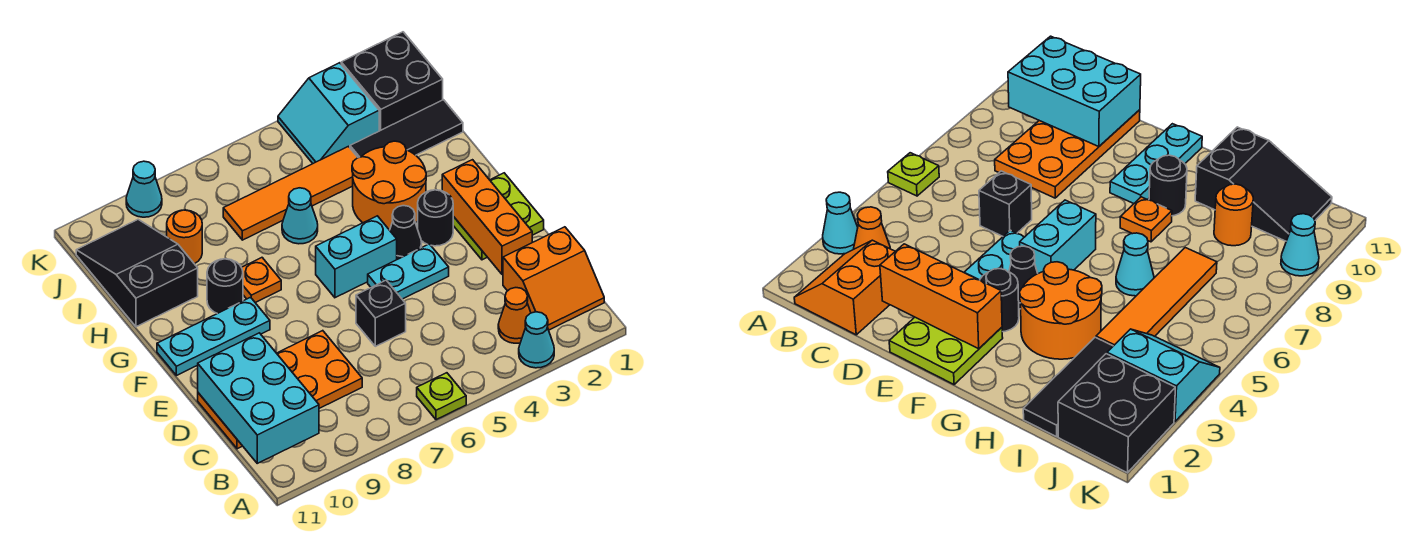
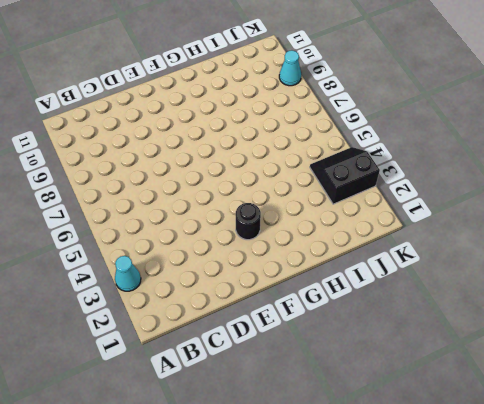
black slope J3:K4 level 1 top 3 -> cyan slope J3:K4 level 1 top 3
none -> lime plate A6 level 1
none -> orange slope B1:C2 level 1 top C
none -> orange cone B3 level 1

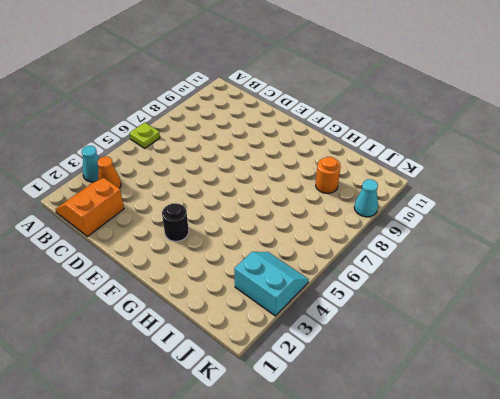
none -> orange plate C8:D11 level 1
none -> black brick D6 level 1
none -> lime plate E1:F2 level 1

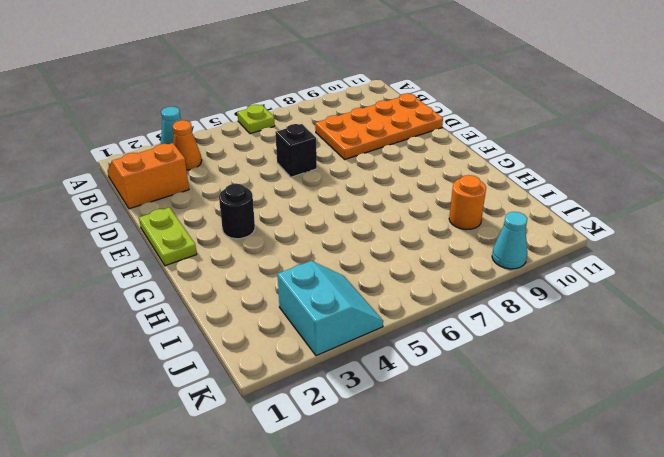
lime plate E1:F1 level 1 -> lime plate E1:F2 level 1
none -> cyan plate E4:E5 level 1
none -> black cone F4 level 1
none -> cyan brick F5:F6 level 1

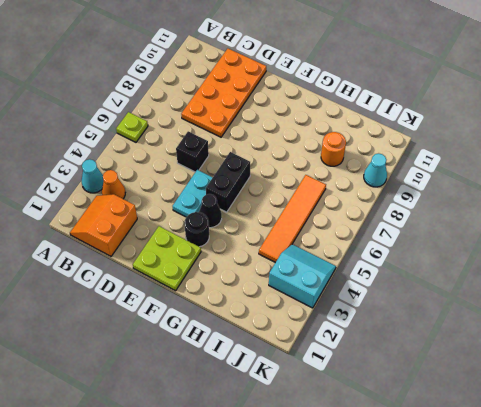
black brick F5:F6 level 1 -> cyan brick F5:F6 level 1
none -> cyan plate F9:F11 level 1
none -> orange round brick G3:H4 level 1
none -> orange plate G8 level 1

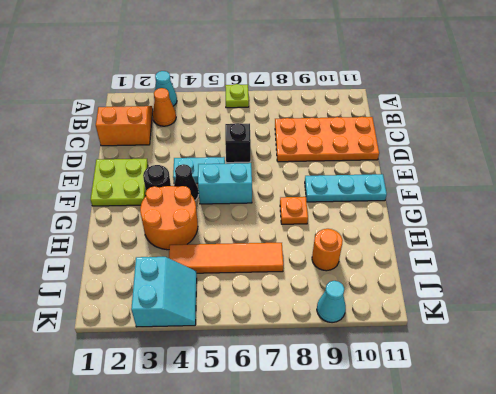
none -> black round brick G9 level 1
none -> cyan cone H6 level 1
none -> black slope H10:J11 level 1 top H

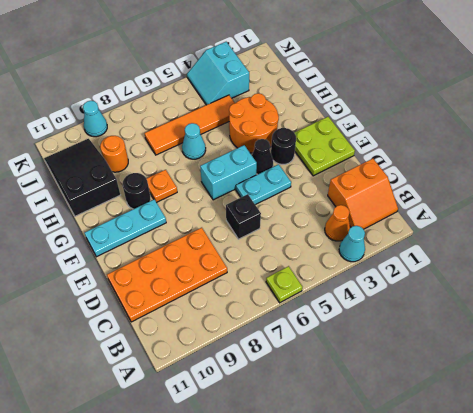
none -> black tile I1:I3 level 1
none -> black brick J1:K2 level 1
none -> cyan brick B10:D11 level 2

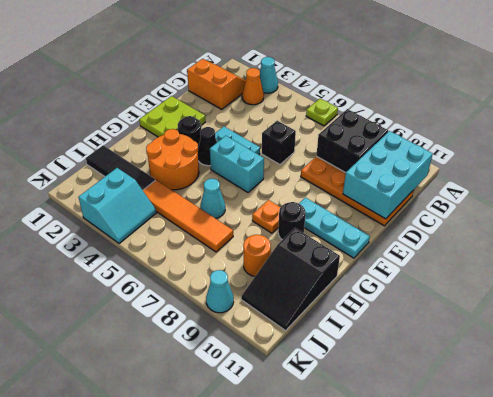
black brick B8:C9 level 2 -> black brick J1:K2 level 1
none -> orange brick D2:F2 level 2

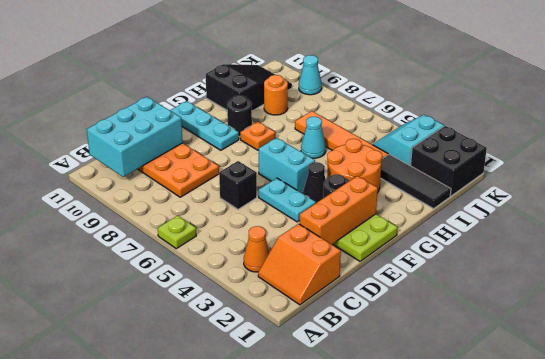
none -> cyan cone A3 level 1

